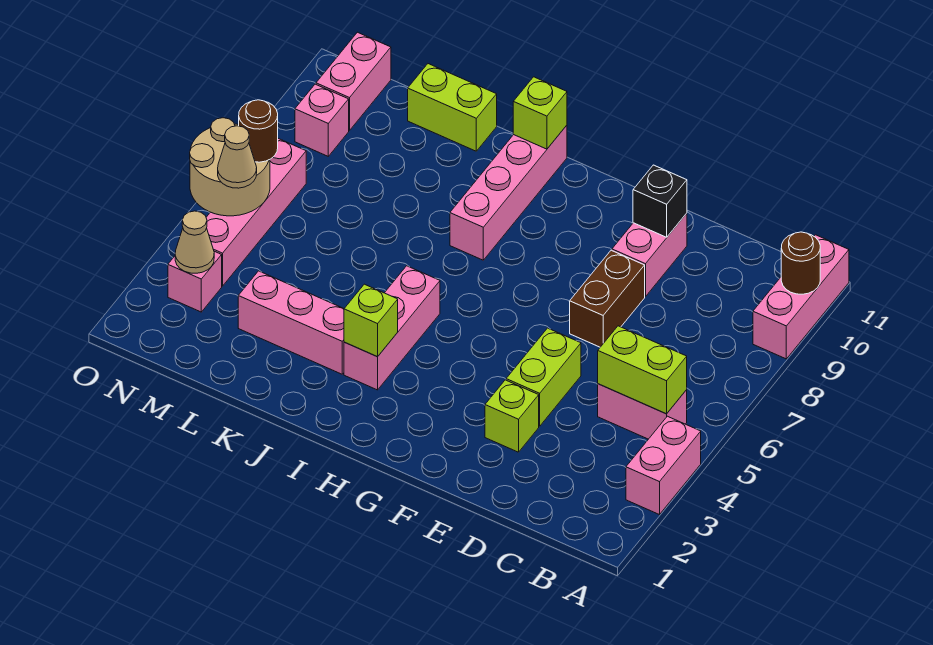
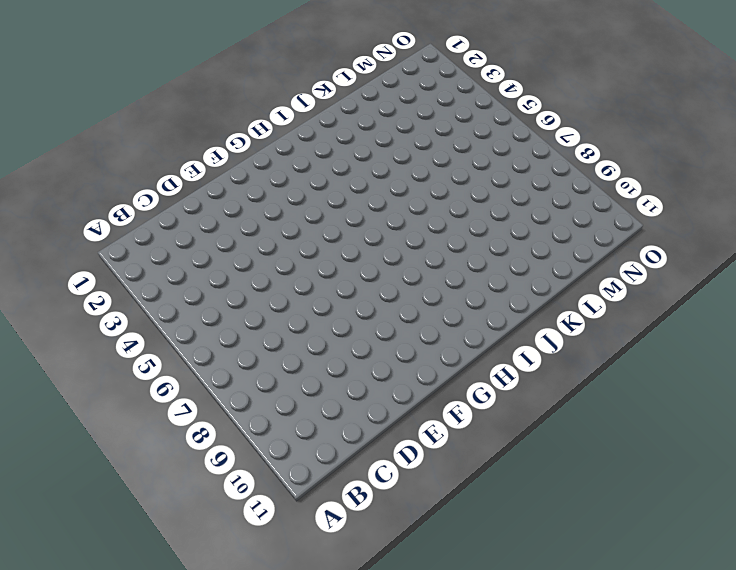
none -> pink brick A3:A4 level 1
none -> pink brick A9:A11 level 1
none -> pink brick B5:C5 level 1

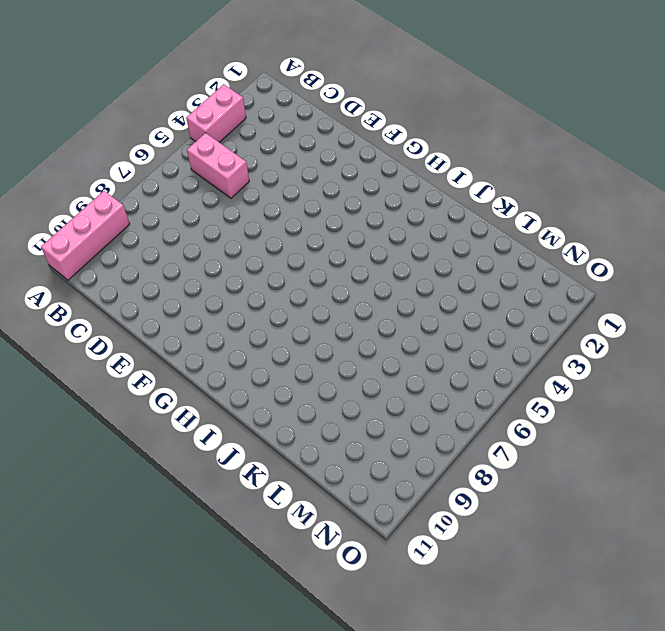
none -> lime brick E3 level 1
none -> lime brick E4:E5 level 1
none -> brown brick E7:E8 level 1

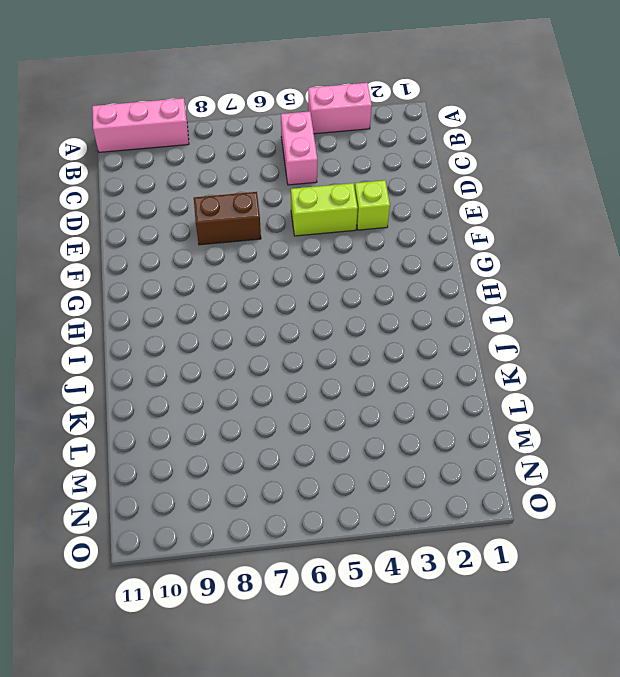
none -> pink brick E9:E10 level 1
none -> pink brick I3:I5 level 1
none -> pink brick I8:I11 level 1

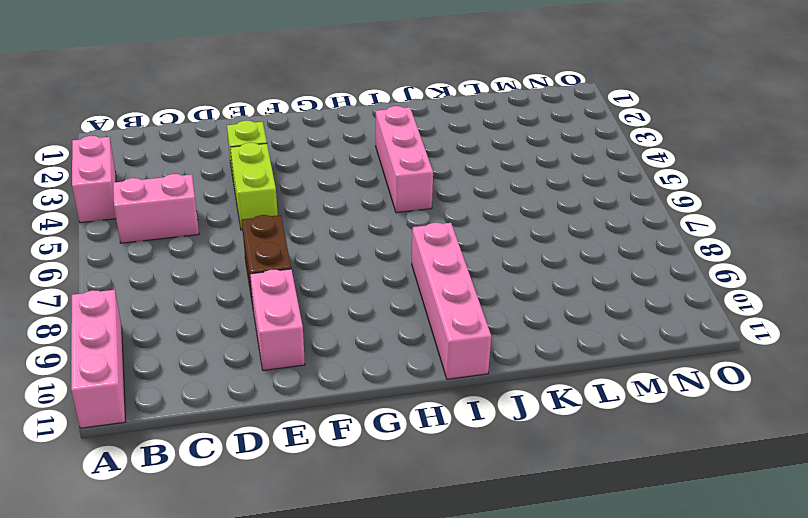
none -> pink brick J3:L3 level 1
none -> lime brick K11:L11 level 1
none -> pink brick N3 level 1

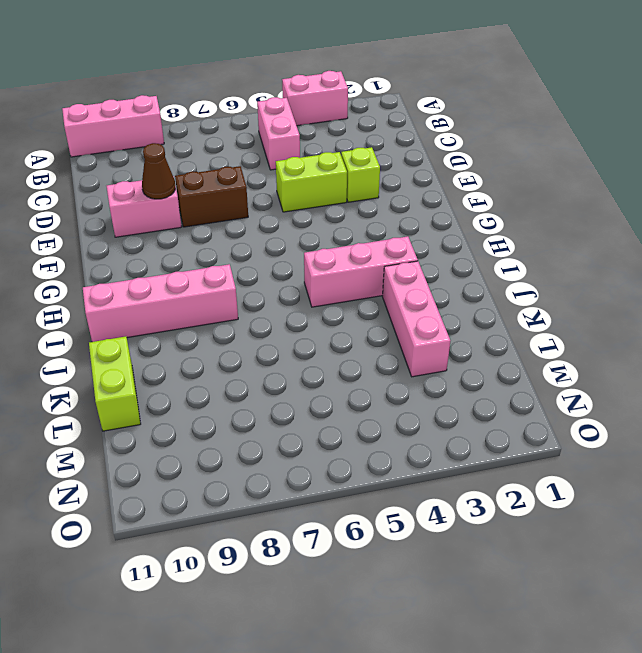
brown cone E9 level 2 -> none
none -> pink brick N3 level 1
none -> pink brick N4:N7 level 1
none -> pink brick N9 level 1

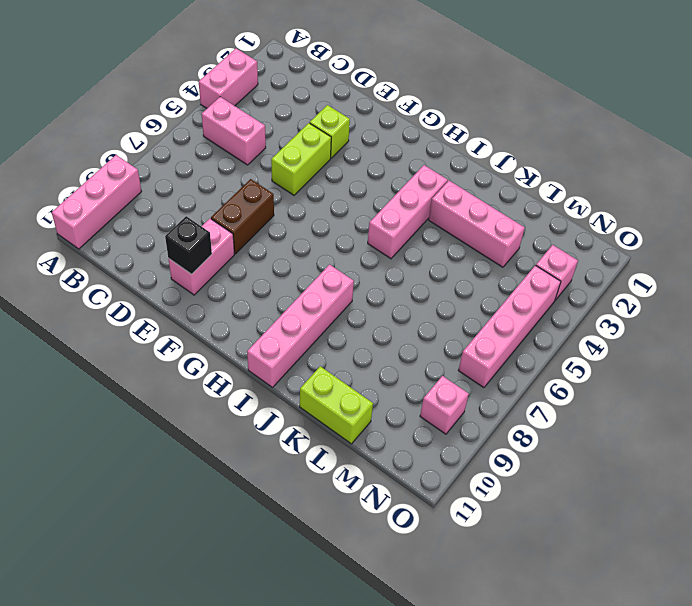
none -> pink brick N10:N11 level 1
none -> brown round brick A10 level 2
none -> lime brick B5:C5 level 2

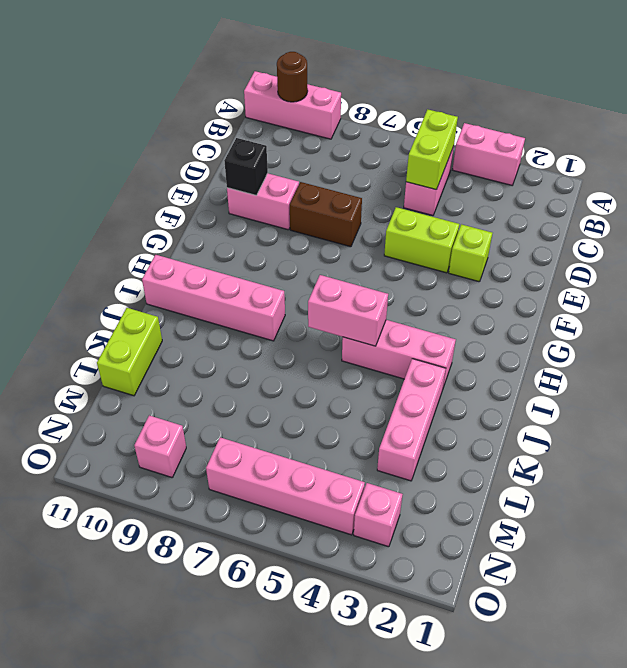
pink brick I5:I6 level 2 -> pink brick N10:N11 level 1
none -> lime brick I3 level 2
none -> lime brick I11 level 2
none -> tan cone N3 level 2

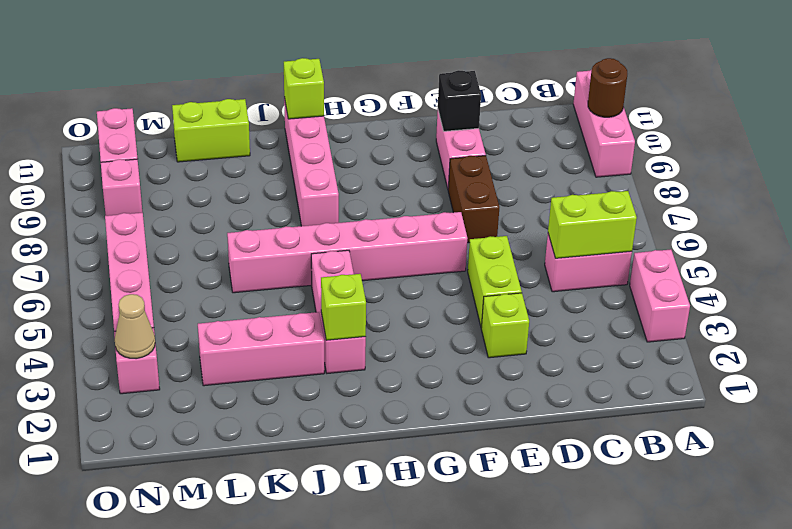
pink brick F6:K6 level 1 -> none
none -> tan round brick N5:O6 level 2
none -> tan cone N5 level 3
none -> brown round brick N6 level 3

